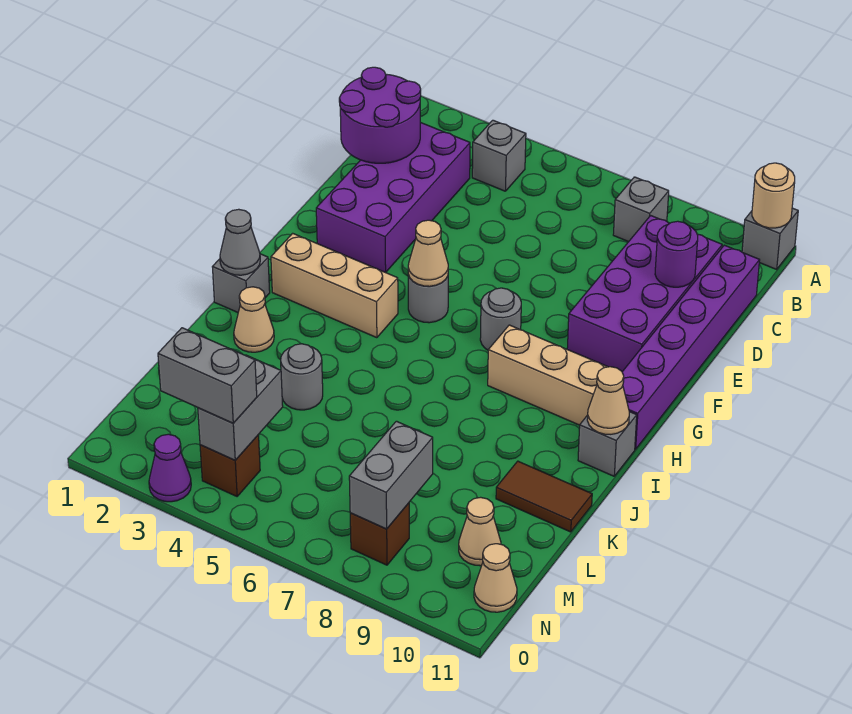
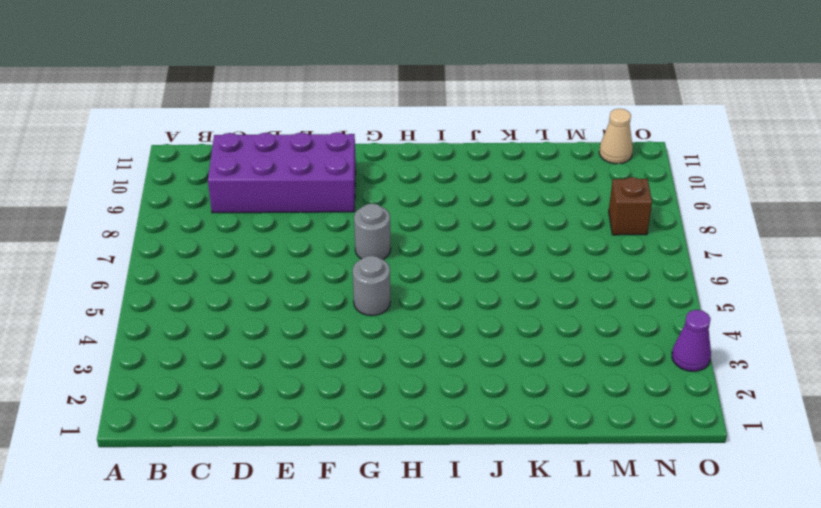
none -> grey brick A11 level 1
none -> grey brick B4 level 1
none -> grey brick B8 level 1

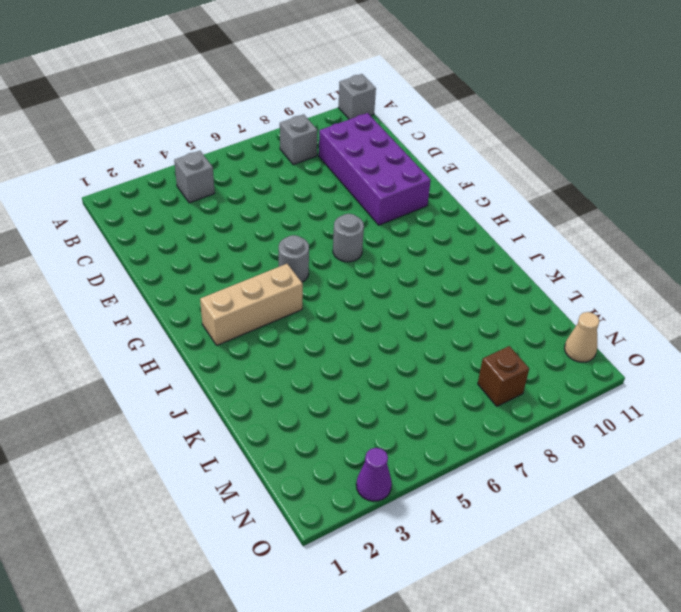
none -> purple brick C2:F3 level 1
none -> purple brick C11:H11 level 1
none -> tan brick H8:H10 level 1

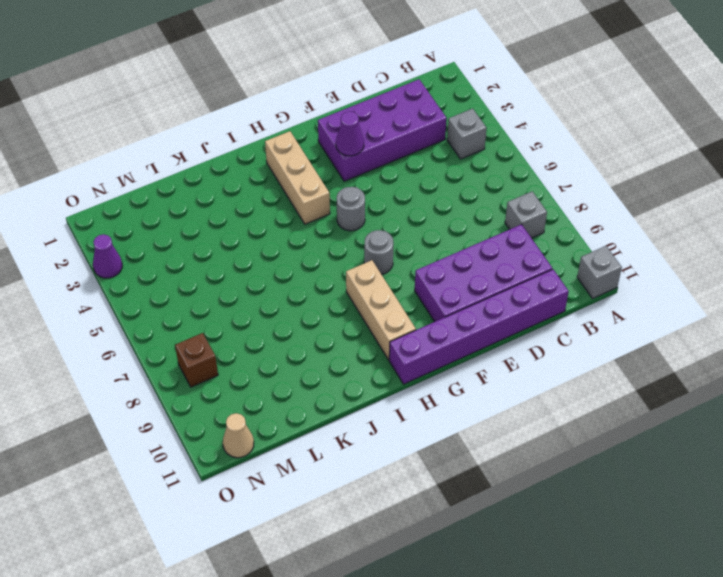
purple cone F3 level 2 -> none
none -> grey brick I1 level 1
none -> grey brick I11 level 1
none -> tan cone J2 level 1

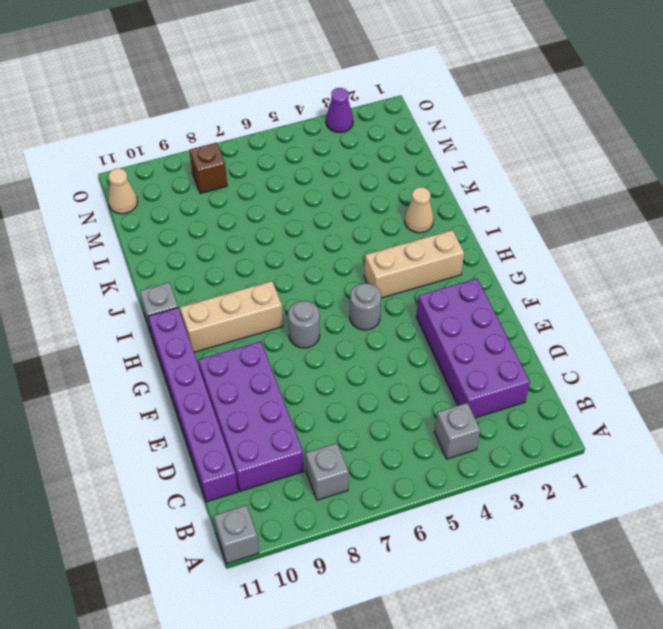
none -> grey brick I1 level 1
none -> grey round brick K4 level 1
none -> brown tile K10:K11 level 1

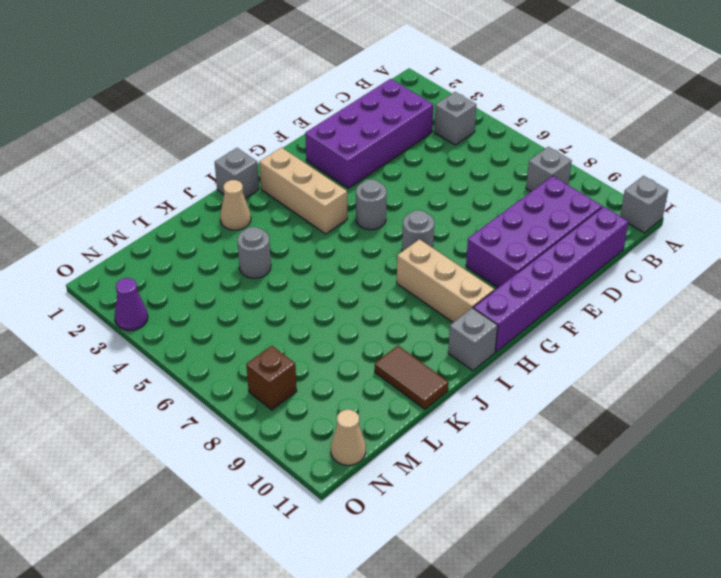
none -> tan cone M10 level 1
none -> brown brick N4 level 1
none -> tan round brick A11 level 2

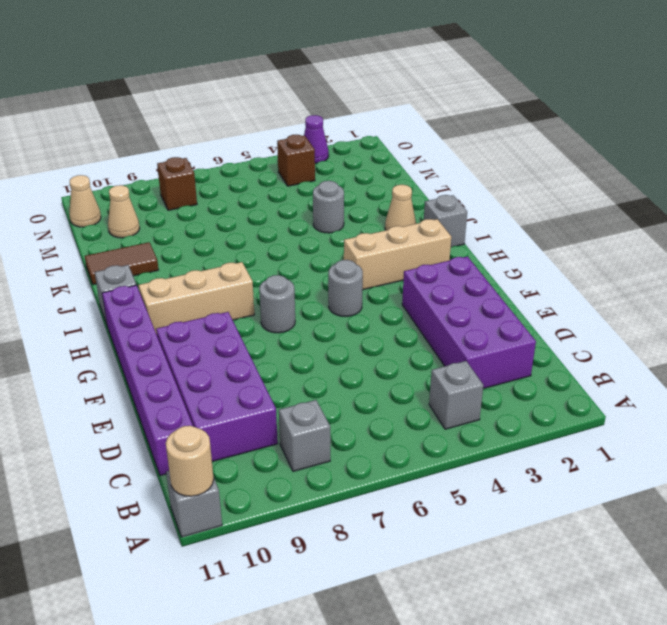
none -> purple round brick C1:D2 level 2
none -> purple round brick D10 level 2
none -> tan cone G5 level 2

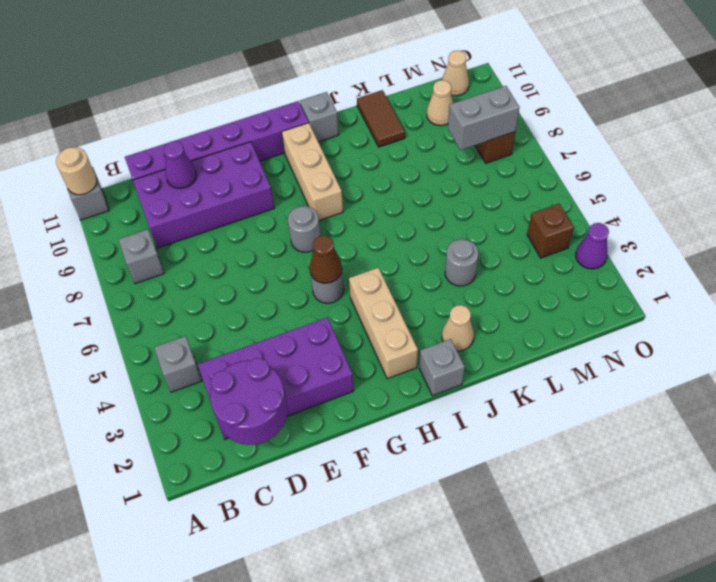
purple cone D10 level 2 -> purple round brick D10 level 2
brown cone G5 level 2 -> tan cone G5 level 2
none -> grey cone I1 level 2
none -> tan cone I11 level 2
none -> grey brick M4:N4 level 2

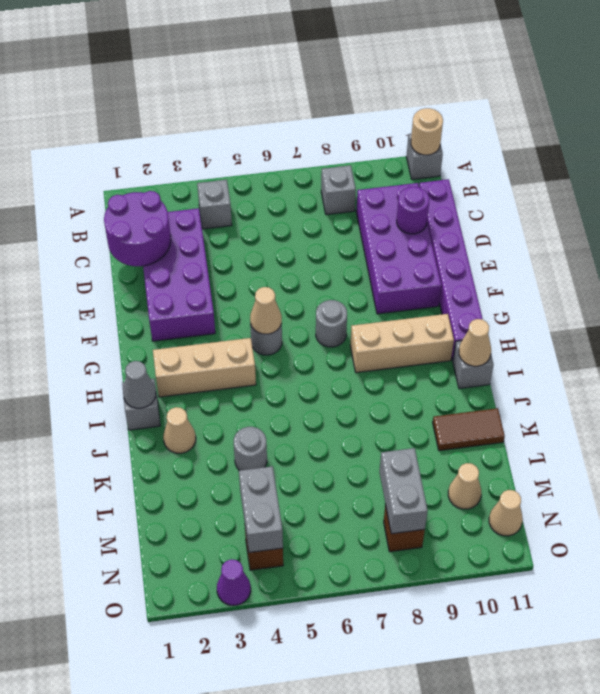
none -> grey brick N3:N4 level 3

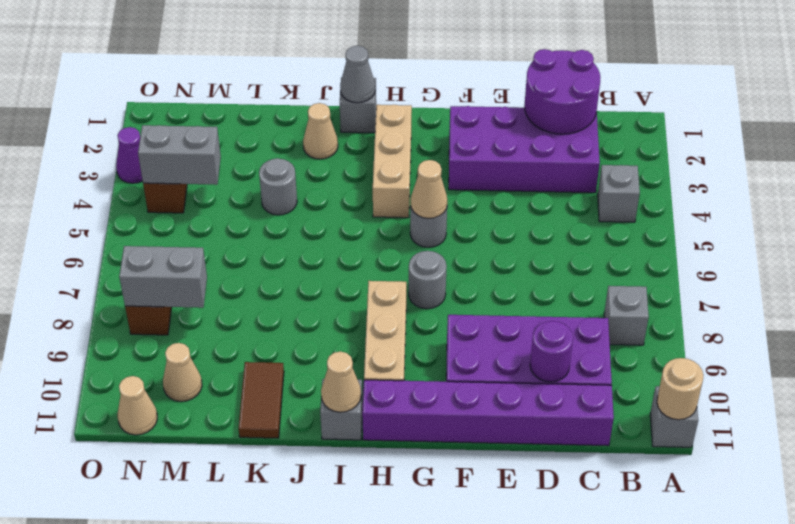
none -> grey brick N3:N4 level 3

